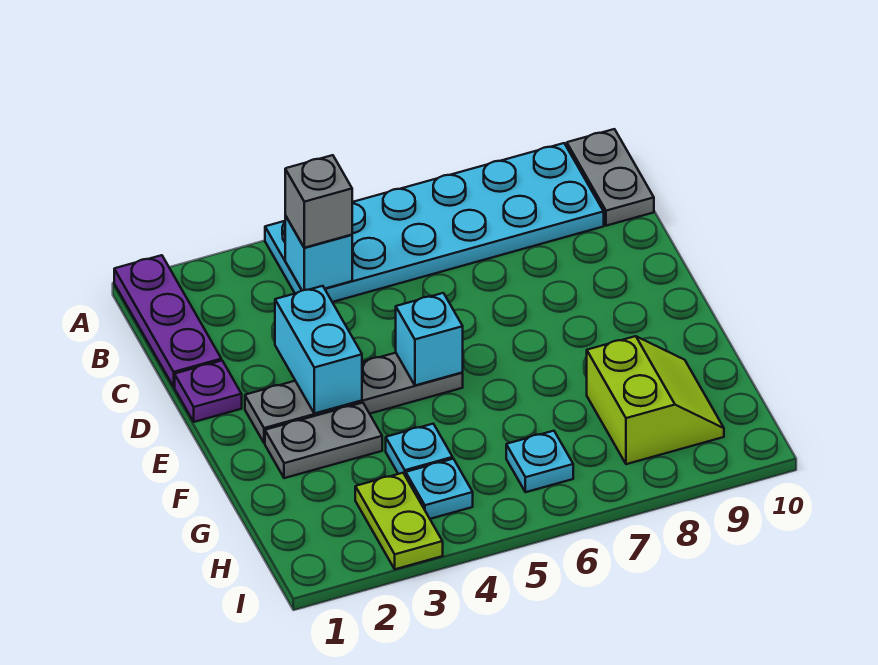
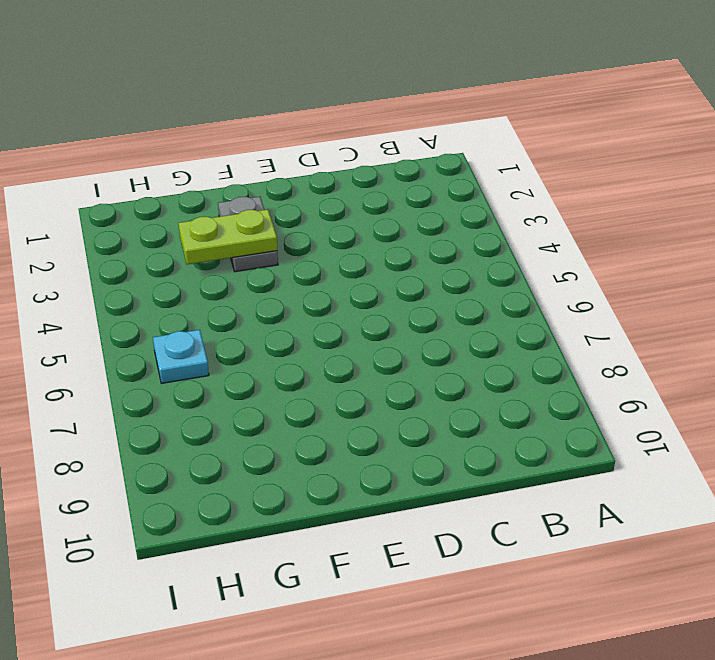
lime plate F3:G3 level 2 -> lime plate H3:I3 level 1
none -> purple plate A1:C1 level 1
none -> cyan plate A4:B9 level 1
none -> grey plate A10:B10 level 1

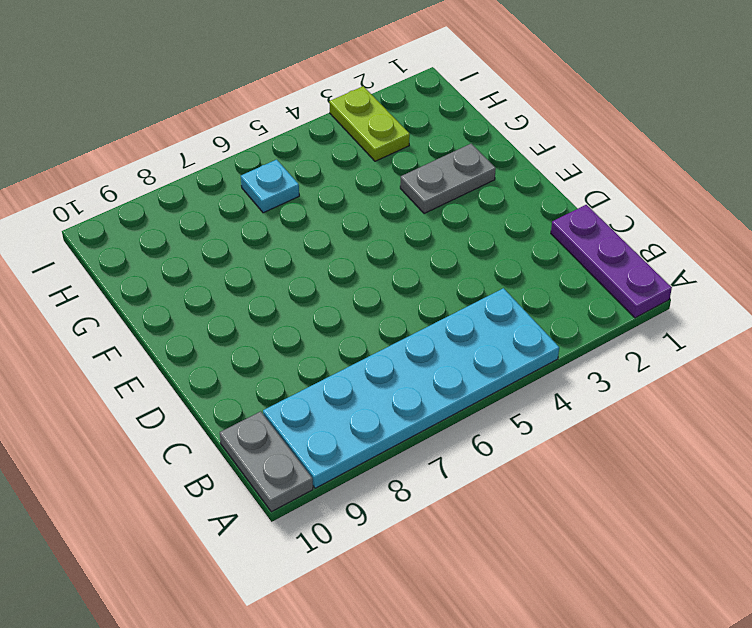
none -> purple plate D1 level 1
none -> grey plate E2:E5 level 1
none -> cyan plate G4 level 1

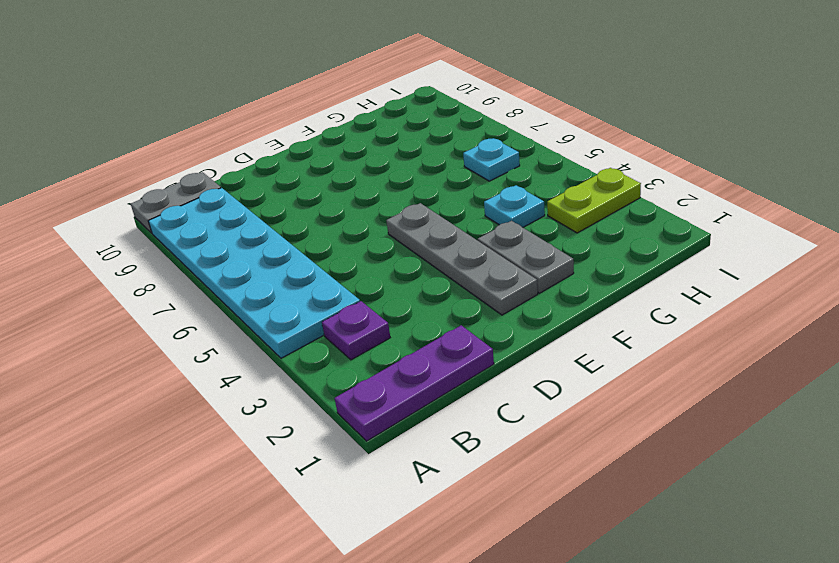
purple plate B3 level 1 -> purple plate D1 level 1
none -> lime slope G8:H9 level 1 top 8
none -> cyan plate H4 level 1
none -> cyan brick B4 level 2

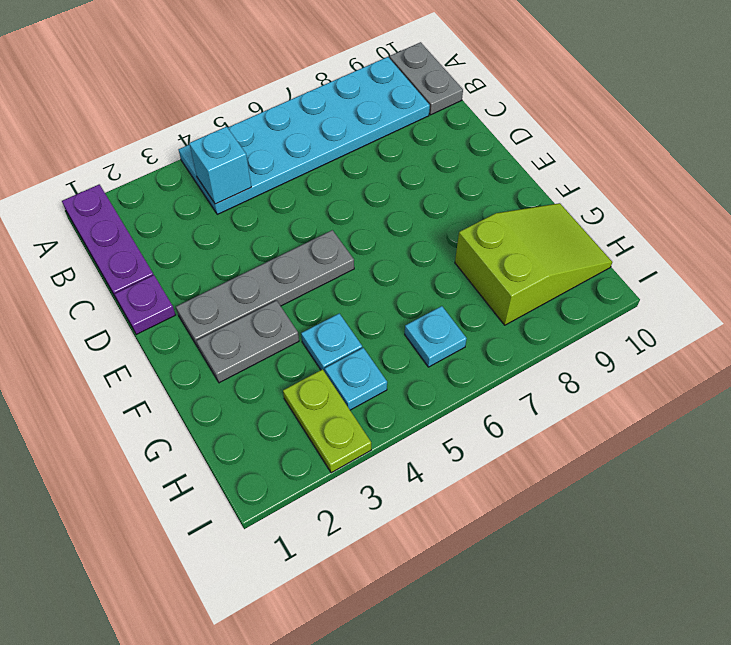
lime slope G8:H10 level 1 top 8 -> lime slope G8:H9 level 1 top 8
none -> cyan brick D3:E3 level 2
none -> cyan brick E5 level 2
none -> grey brick B4 level 3

